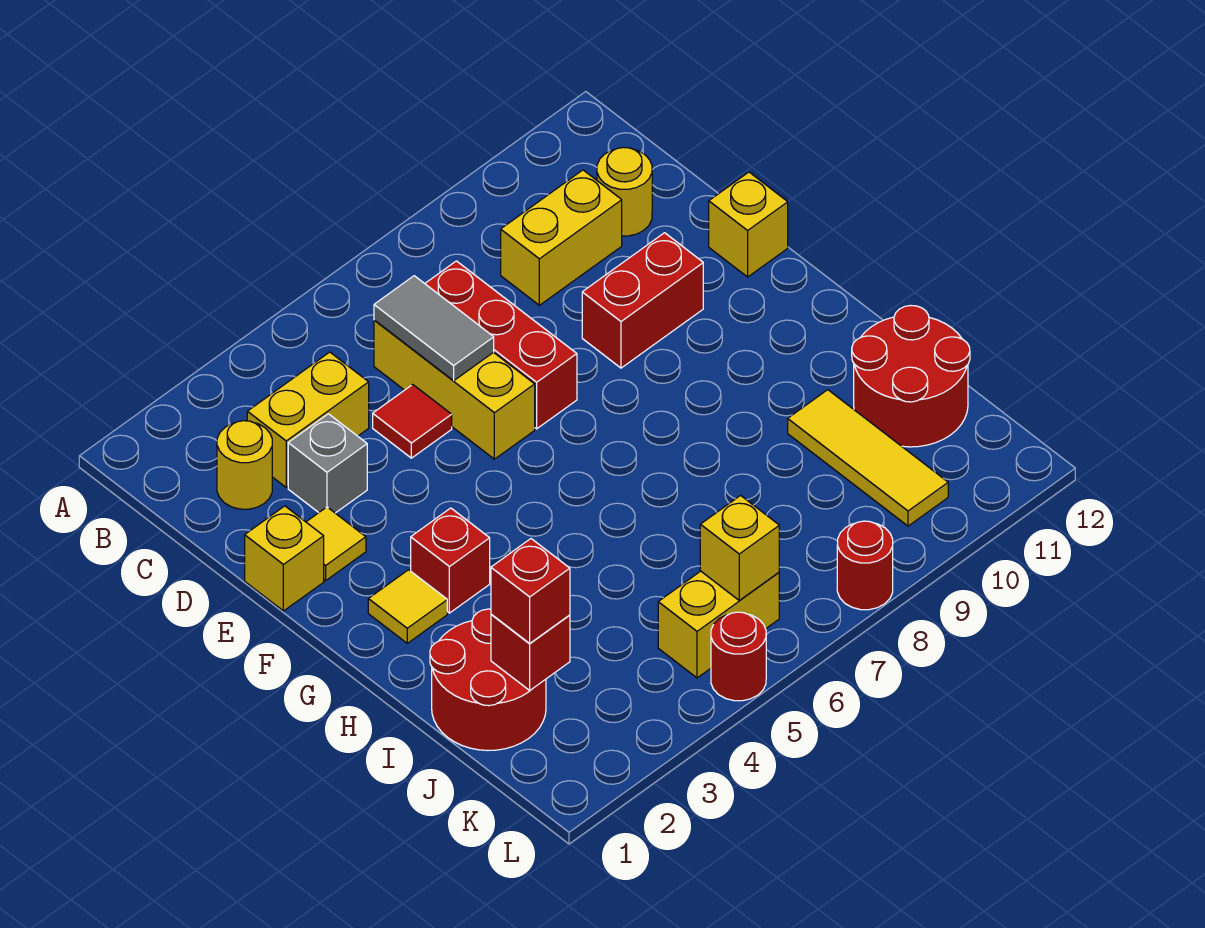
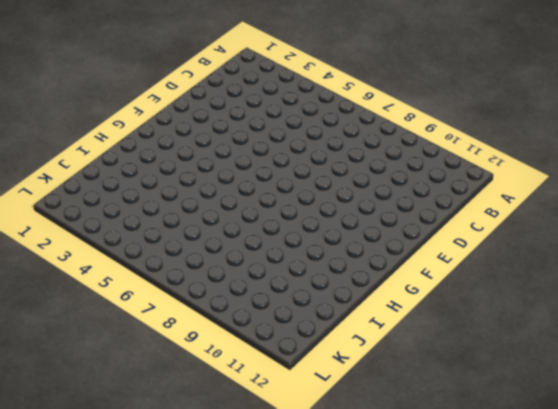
none -> yellow round brick C2 level 1
none -> yellow brick C3:C4 level 1
none -> yellow brick C6:E6 level 1

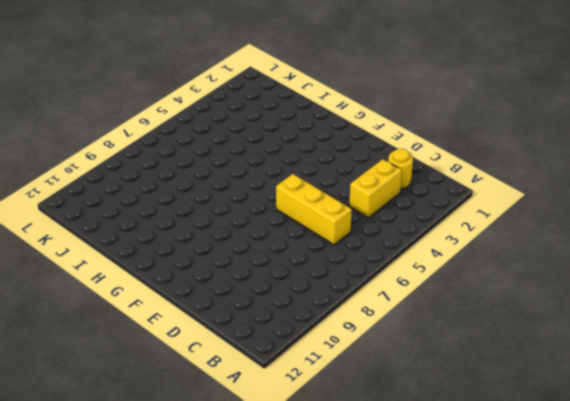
none -> red brick C7:E7 level 1
none -> yellow brick C9:C10 level 1
none -> yellow round brick C11 level 1

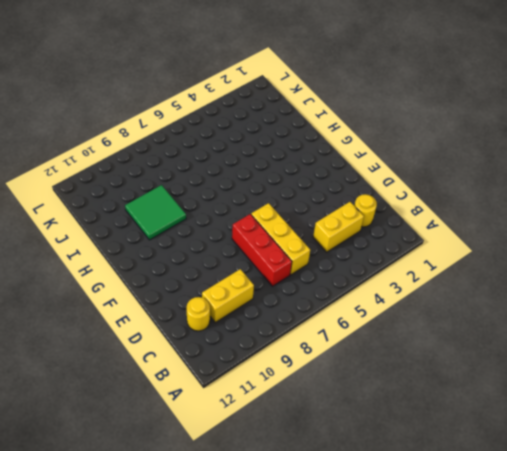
green tile H9:I10 level 1 -> yellow tile I10:K10 level 1
none -> grey brick D3 level 1
none -> red tile D5 level 1
none -> yellow brick E1 level 1

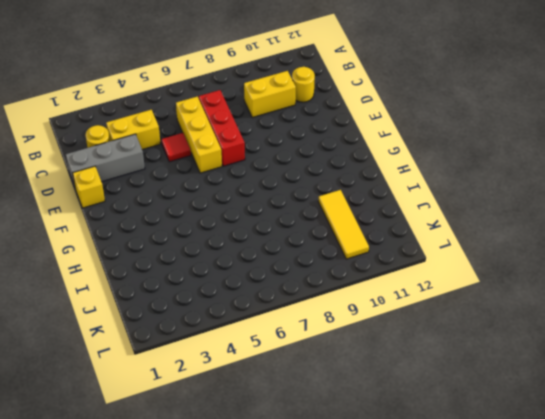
grey brick D1:D3 level 1 -> grey brick D3 level 1
none -> yellow tile E2 level 1
none -> red brick E9:E10 level 1
none -> yellow brick E12 level 1

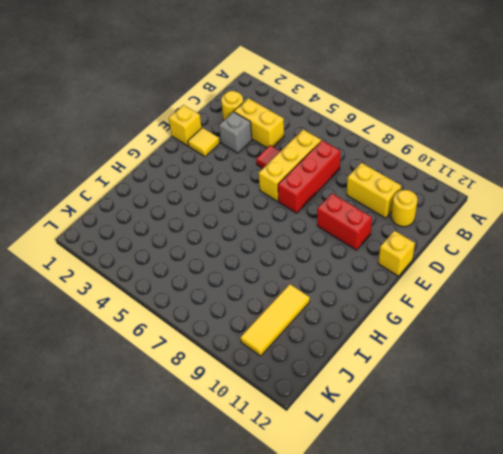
none -> yellow tile G2 level 1
none -> red brick G3 level 1
none -> red round brick I1:J2 level 1

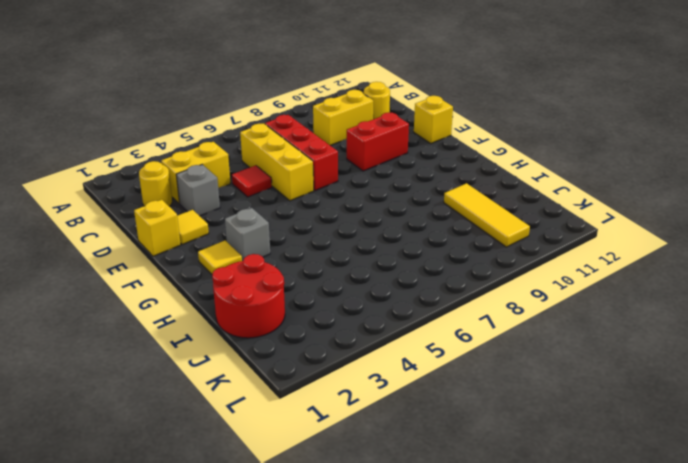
grey brick G3 level 1 -> red brick G3 level 1
none -> red round brick I11:J12 level 1
none -> yellow brick K5:K6 level 1
none -> red round brick L5 level 1

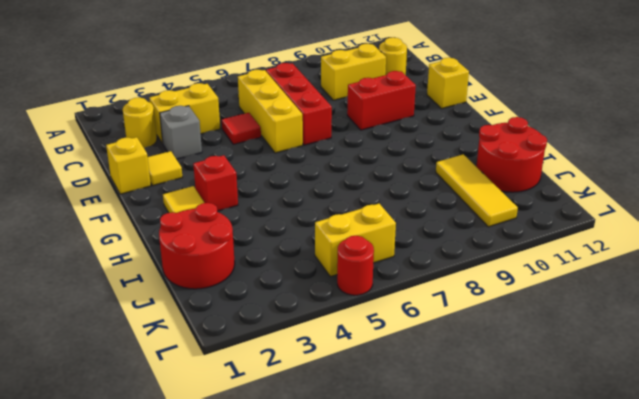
none -> red round brick L8 level 1
none -> grey tile C6:D6 level 2
none -> red brick J2 level 2

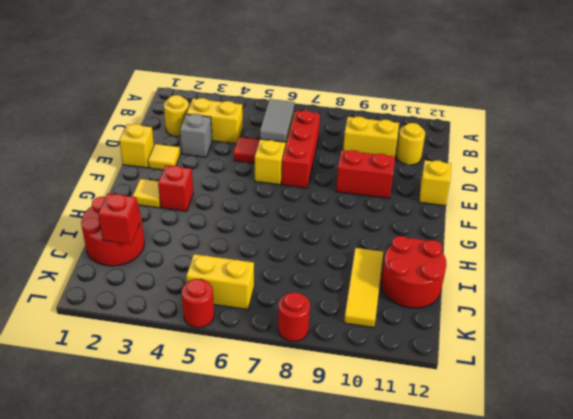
none -> yellow brick K6 level 2
none -> red brick J2 level 3

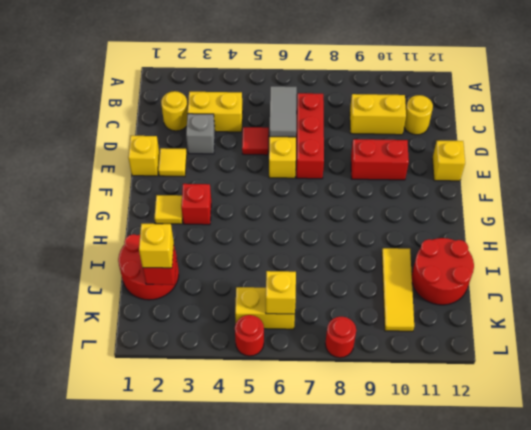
yellow brick J2 level 3 -> red brick J2 level 3

